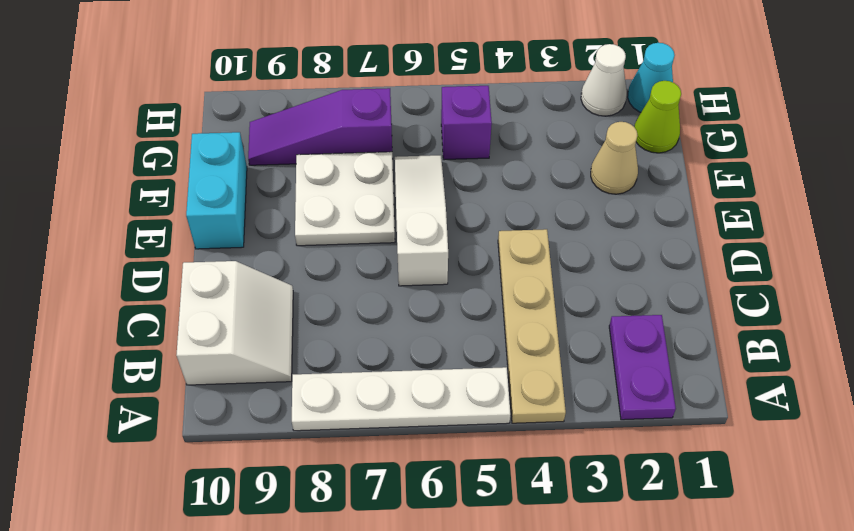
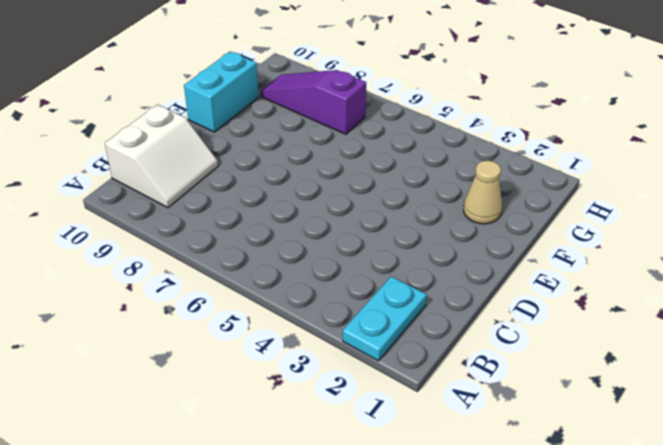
cyan plate A2:B2 level 1 -> purple plate A2:B2 level 1
none -> tan plate A4:D4 level 1
none -> white plate A5:A8 level 1
none -> white slope D6:F6 level 1 top D

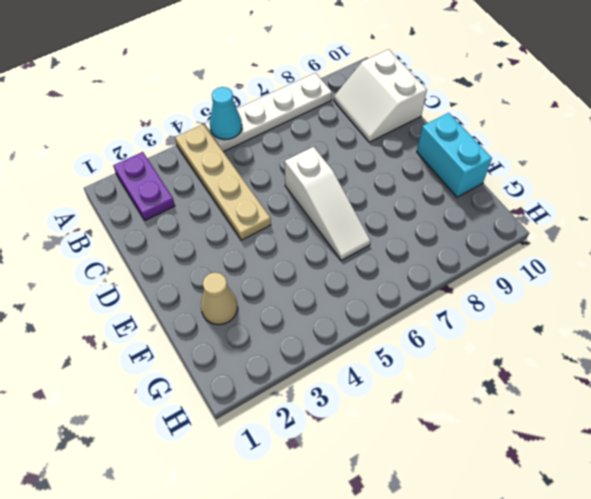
cyan cone A5 level 2 -> cyan cone H1 level 1
none -> white plate E7:F8 level 1
none -> lime cone G1 level 1
none -> purple brick G5 level 1

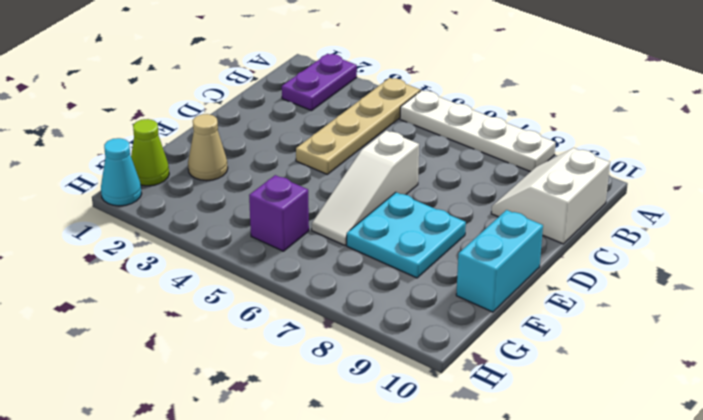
cyan plate E7:F8 level 1 -> white plate E7:F8 level 1
none -> purple slope G7:G9 level 1 top 7
none -> white cone H2 level 1

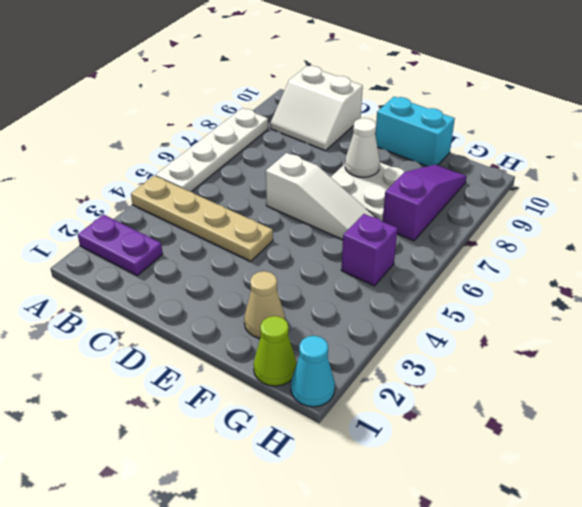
white cone E8 level 2 -> white cone H2 level 1

